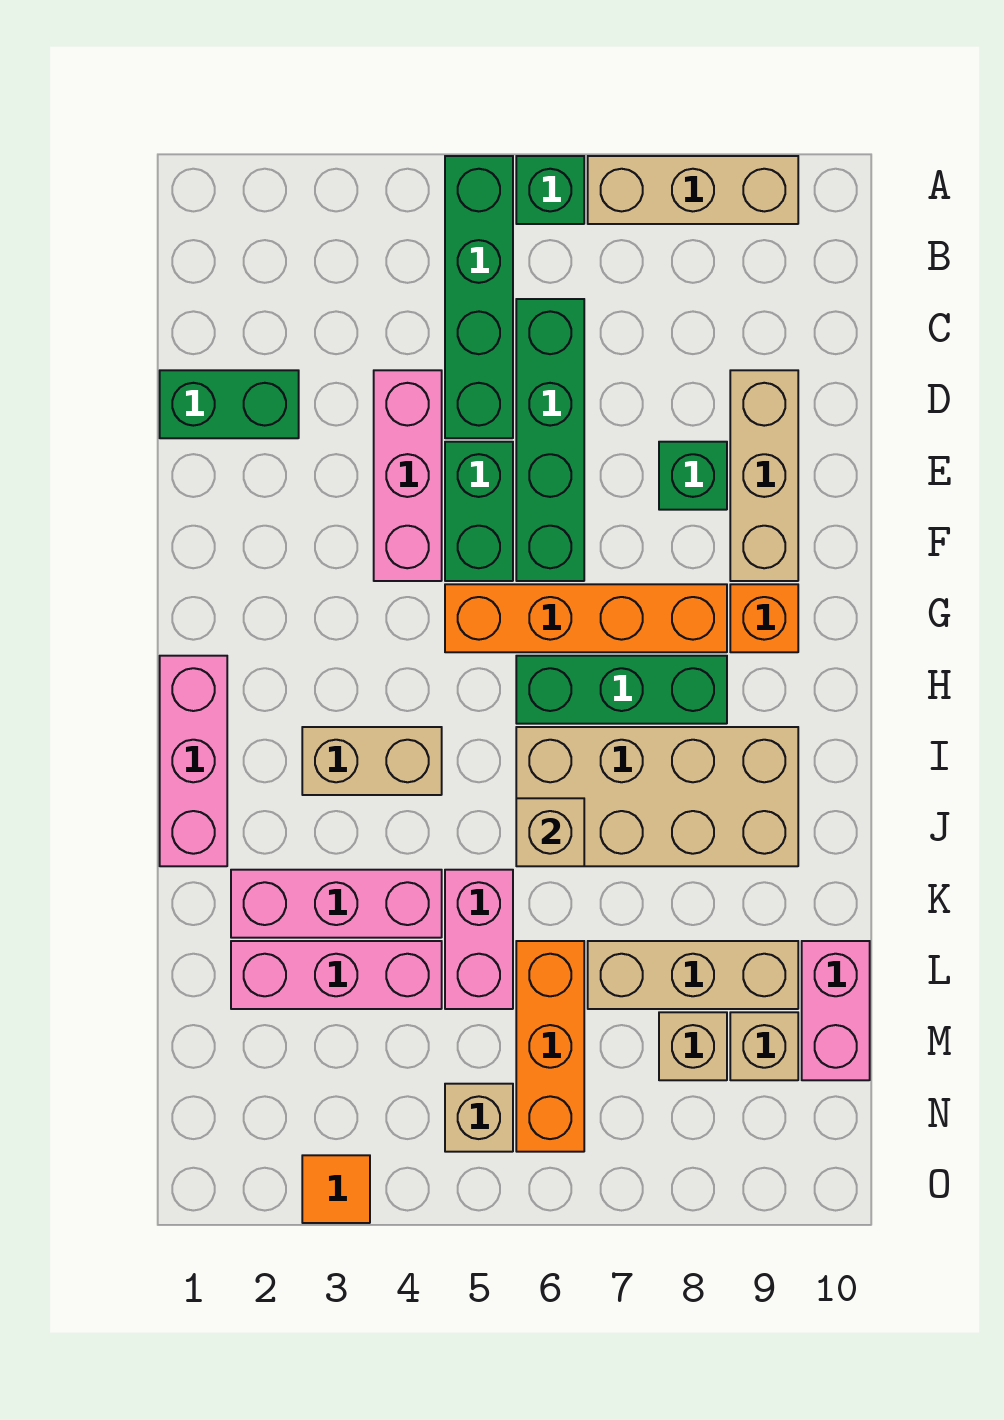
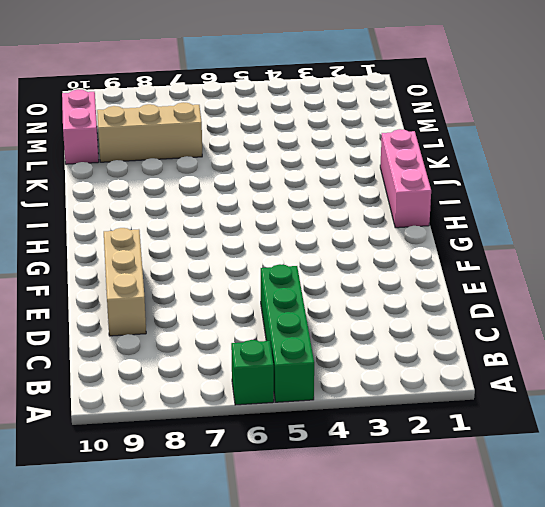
none -> tan brick A7:A9 level 1
none -> green brick C6:F6 level 1
none -> green brick D1:D2 level 1

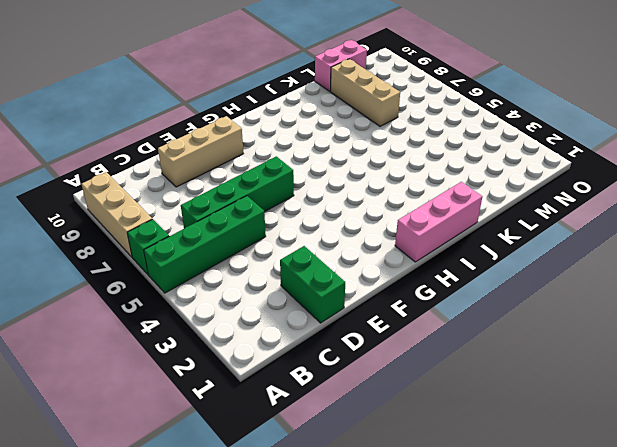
none -> pink brick D4:F4 level 1
none -> green brick E5:F5 level 1
none -> green brick E8 level 1

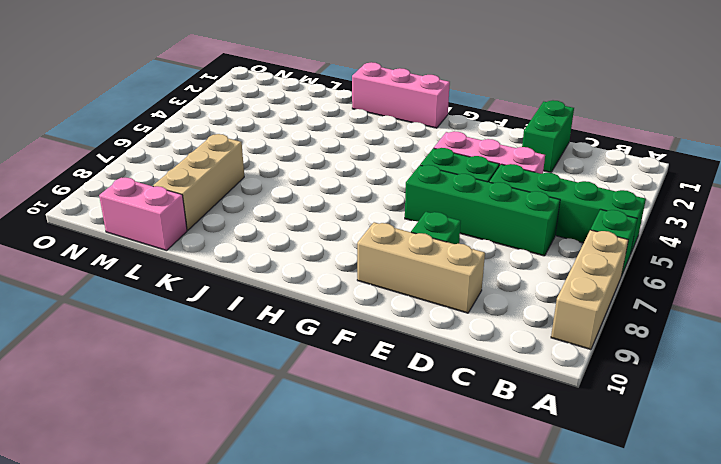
none -> orange brick G5:G8 level 1
none -> orange brick G9 level 1
none -> green brick H6:H8 level 1

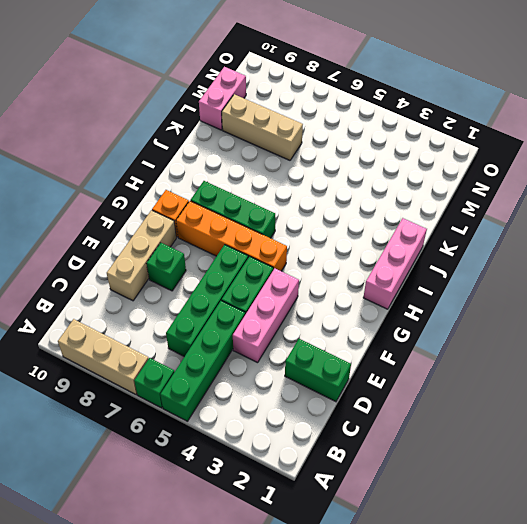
none -> tan brick I3:I4 level 1
none -> tan brick I6:J9 level 1
none -> pink brick K2:K4 level 1

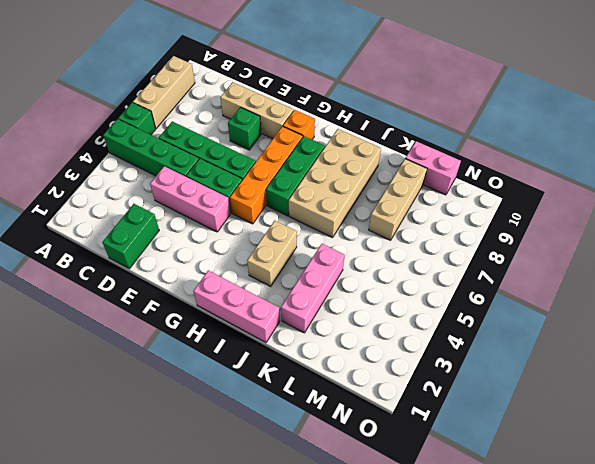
none -> pink brick K5:L5 level 1
none -> pink brick L2:L4 level 1
none -> orange brick L6:N6 level 1

